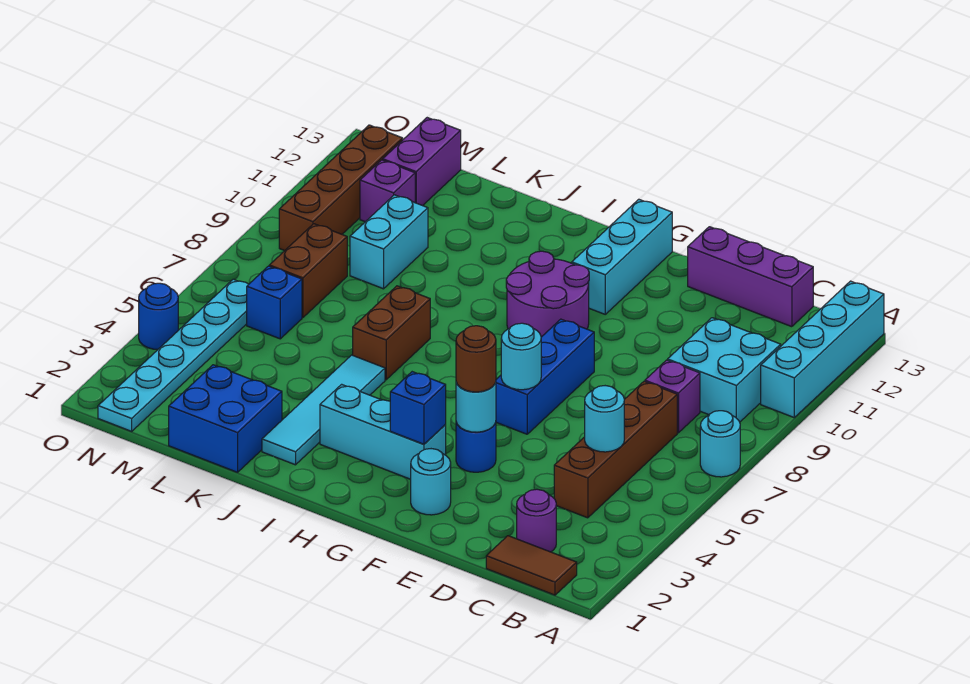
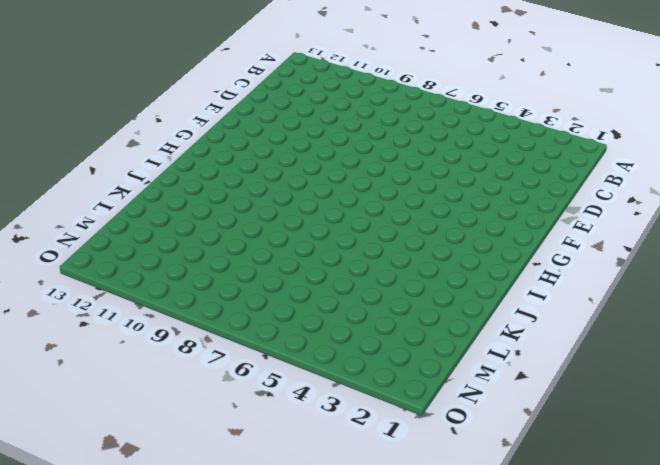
none -> cyan round brick A7 level 1
none -> cyan brick A10:A13 level 1
none -> brown tile B1:C1 level 1
none -> cyan brick B9:C10 level 1

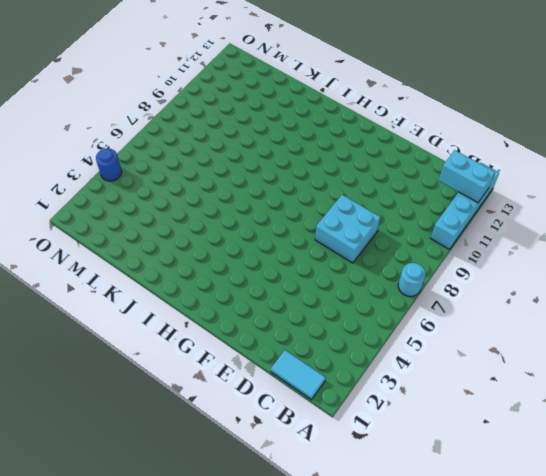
cyan brick A12:B12 level 2 -> cyan brick L9:L10 level 1
cyan tile B1:C1 level 1 -> brown tile B1:C1 level 1
cyan brick D7:E8 level 1 -> cyan brick B9:C10 level 1
none -> purple round brick C2 level 1
none -> brown brick C4:C7 level 1
none -> purple brick C8 level 1
none -> purple brick C13:E13 level 1

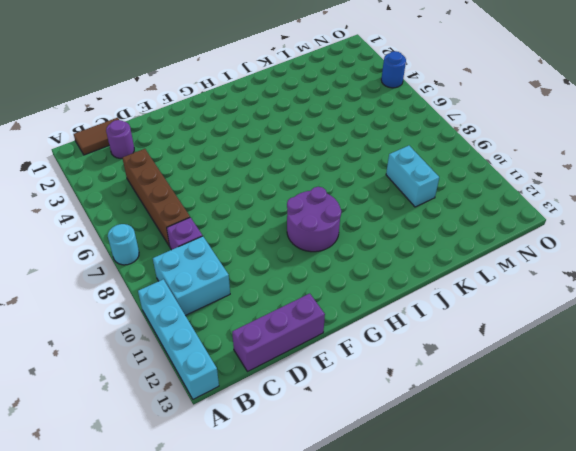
none -> cyan round brick F2 level 1
none -> blue round brick F4 level 1
none -> blue brick F6:F8 level 1
none -> cyan brick G3:I3 level 1

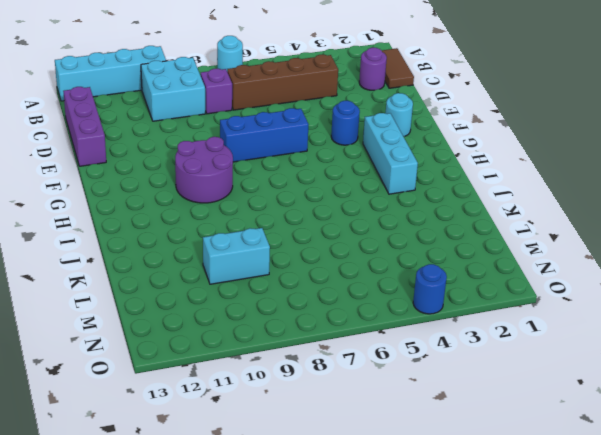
none -> cyan brick G11:G13 level 1
none -> cyan tile J2:J5 level 1
none -> brown brick J6:J7 level 1
none -> blue brick K1:L2 level 1

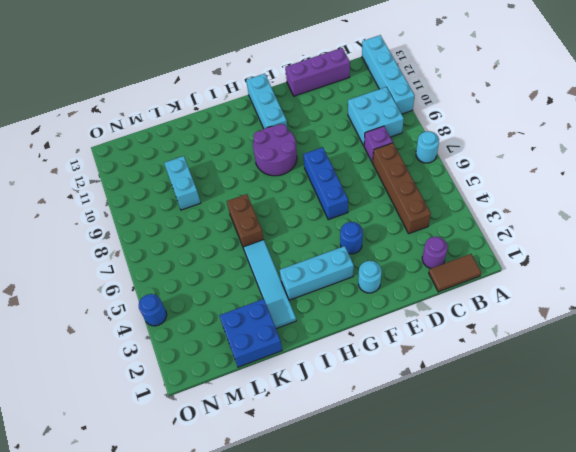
none -> blue brick M6 level 1
none -> brown brick M7:M8 level 1
none -> purple brick M11 level 1
none -> purple brick M12:M13 level 1

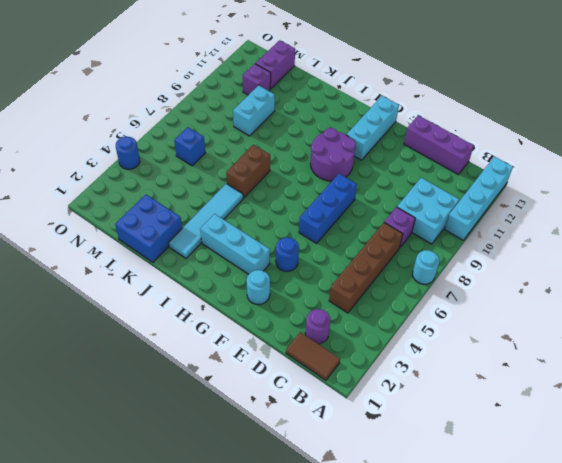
none -> brown brick M7:M8 level 1
none -> cyan plate N1:N6 level 1
none -> brown brick N9:N12 level 1
none -> cyan round brick C5 level 2

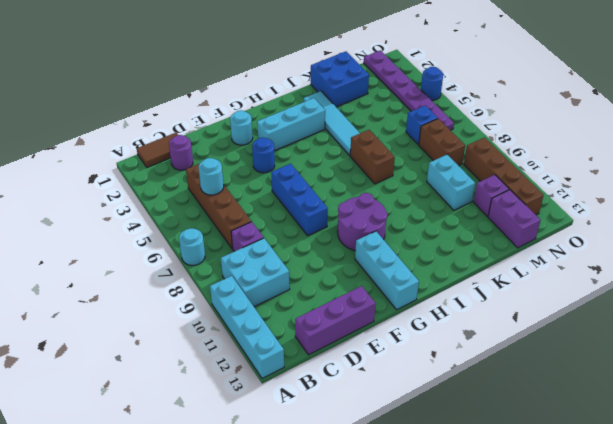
purple plate N1:N6 level 1 -> cyan plate N1:N6 level 1
none -> cyan round brick F4 level 2
none -> cyan round brick F6 level 2
none -> blue brick G3 level 2
none -> brown round brick F4 level 3

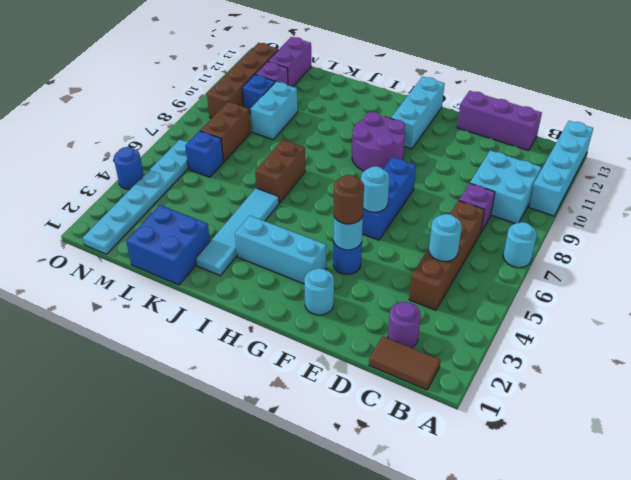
blue brick M10 level 1 -> blue brick G3 level 2

